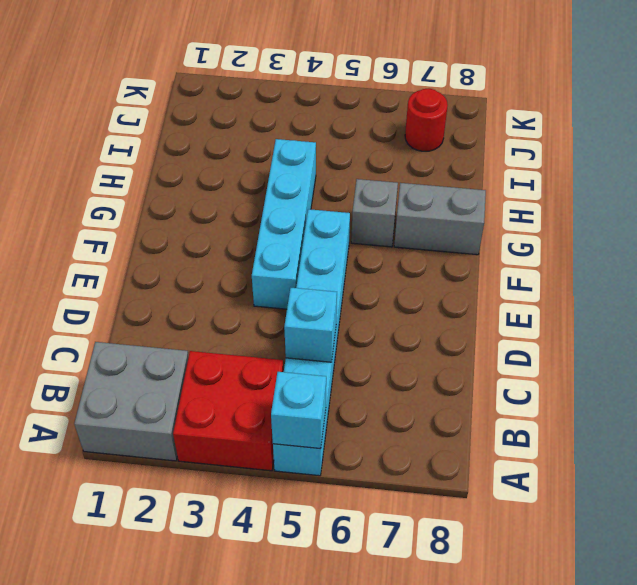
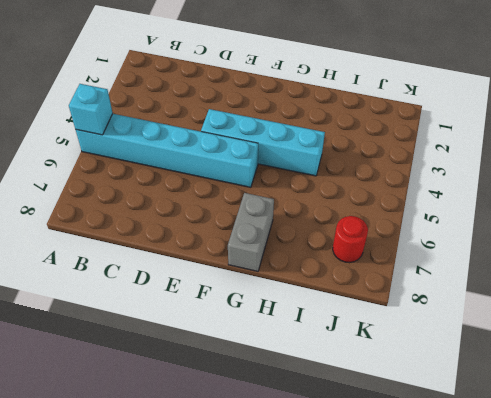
none -> grey brick A1:B2 level 1
none -> red brick A3:B4 level 1

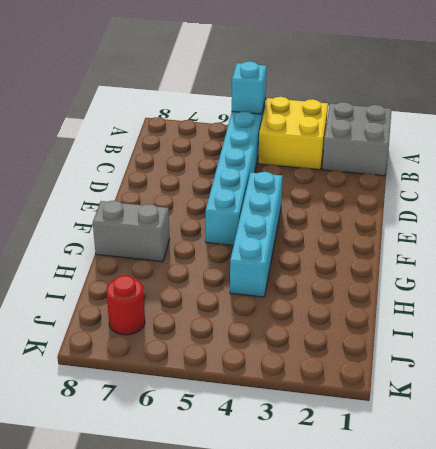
yellow brick A3:B4 level 1 -> red brick A3:B4 level 1
none -> grey brick G6 level 1
none -> cyan brick C5 level 2

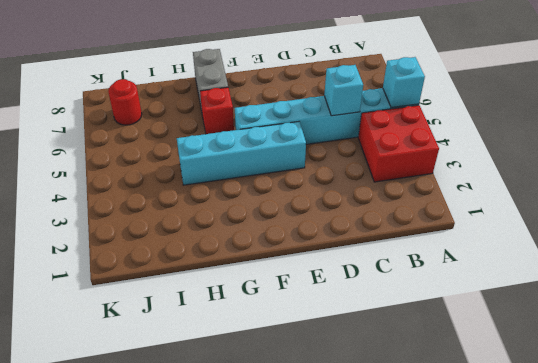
red brick G6 level 1 -> grey brick G6 level 1
none -> grey brick A1:B2 level 1

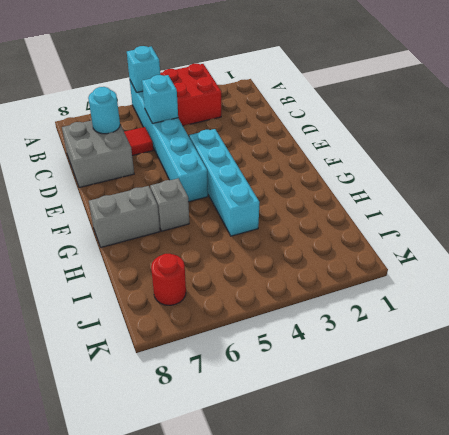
red tile C6 level 1 -> none
grey brick C7:D8 level 1 -> grey brick A1:B2 level 1
cyan round brick C7 level 2 -> none

